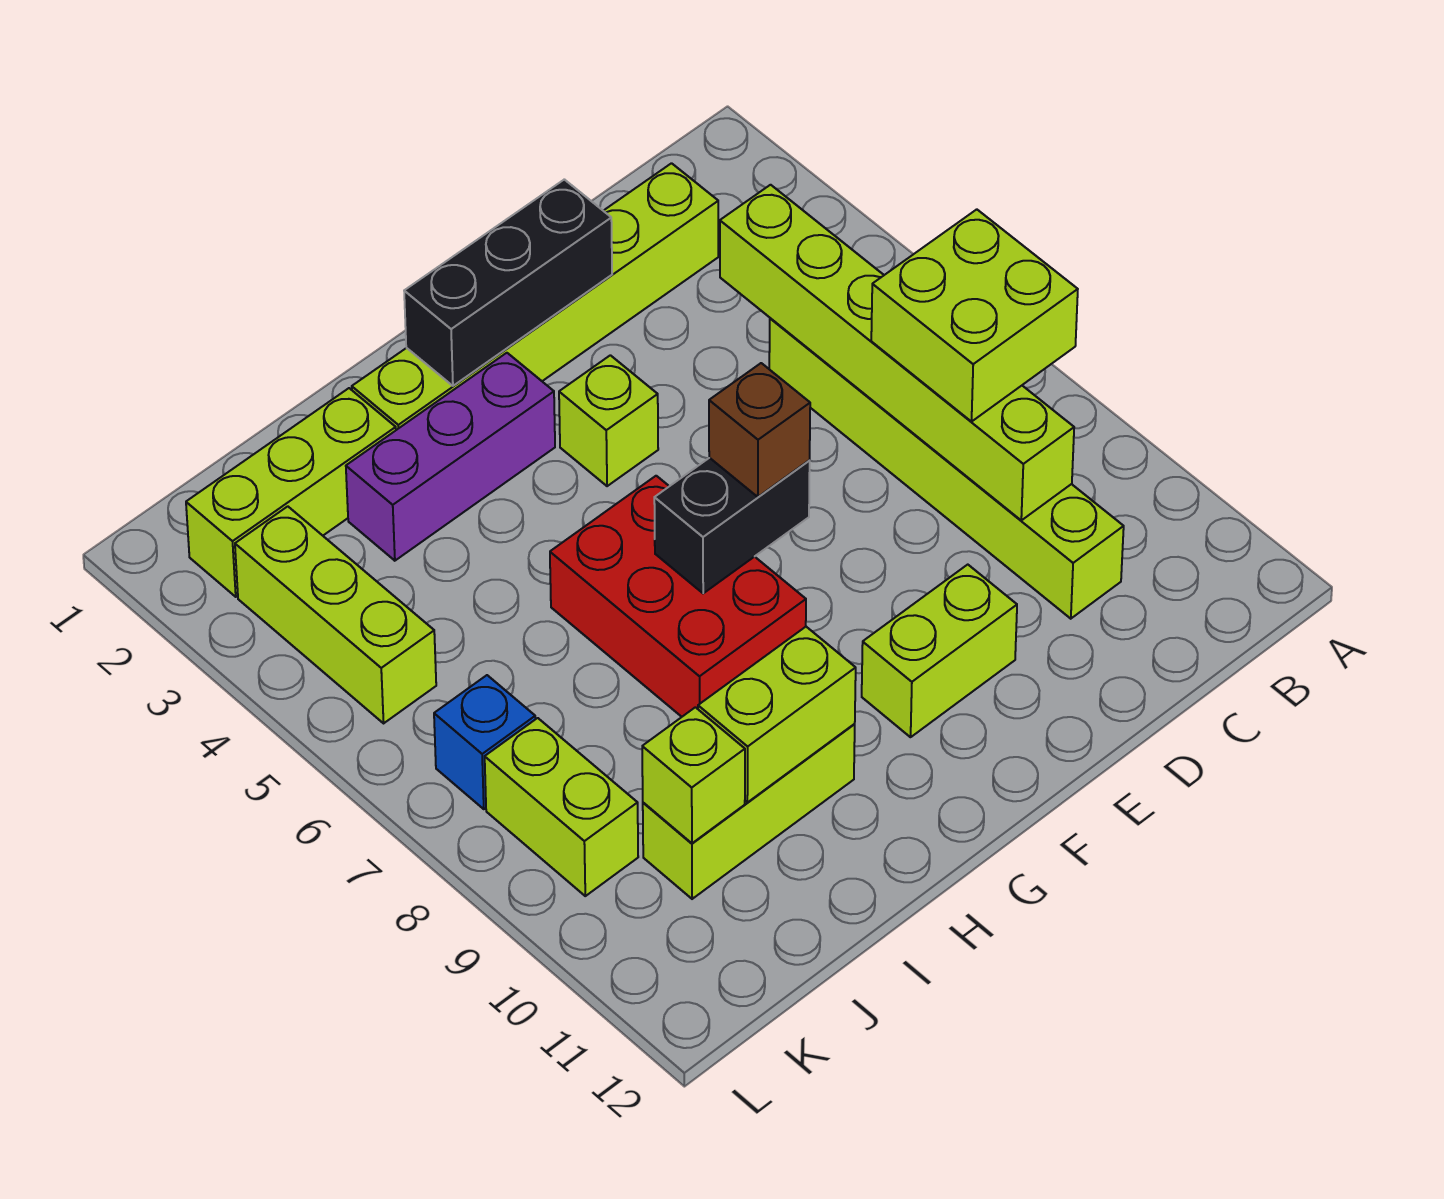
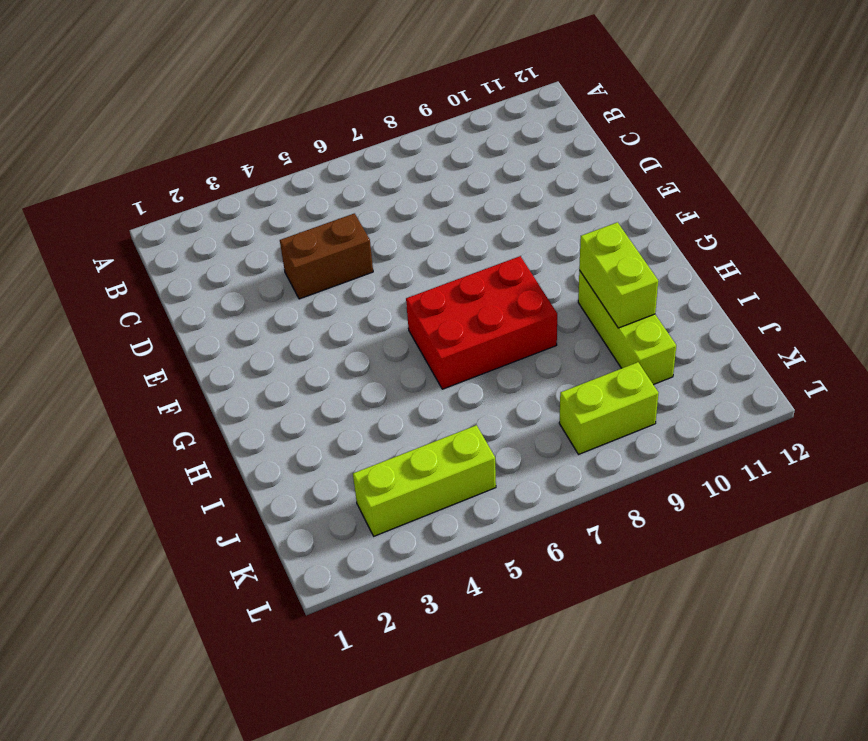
brown brick D4:D5 level 1 -> none
none -> lime brick C2:H2 level 1
none -> lime brick C5:C10 level 1
none -> lime brick E10:F10 level 1

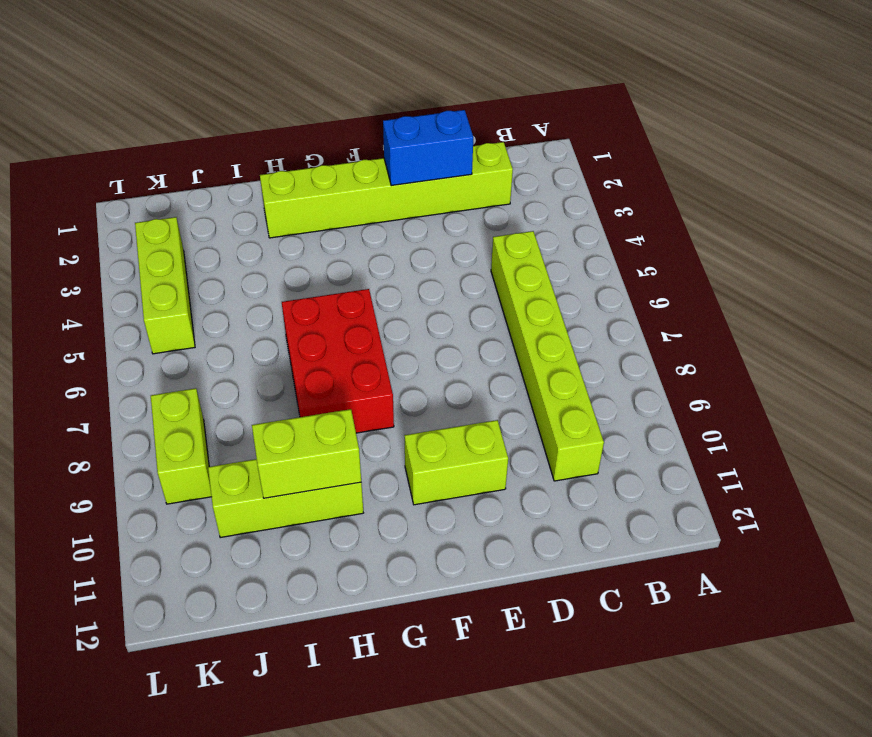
blue brick D2:E2 level 2 -> black brick E2:G2 level 2
none -> lime brick F4 level 1
none -> purple brick G3:I3 level 1
none -> lime brick I2:K2 level 1

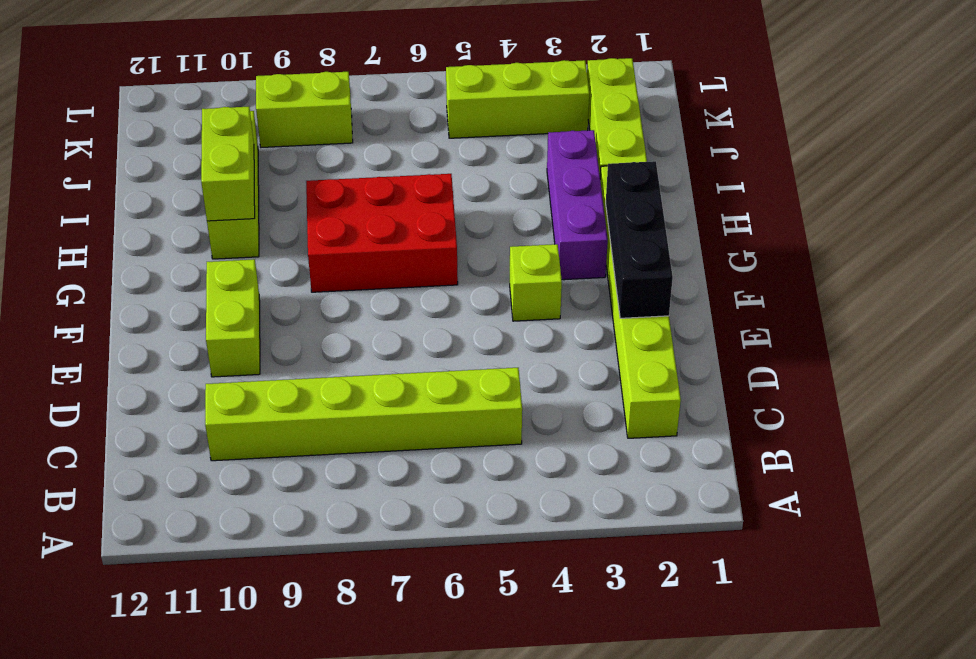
none -> blue brick K7 level 1
none -> lime brick C4:C9 level 2
none -> black brick F7:G7 level 2

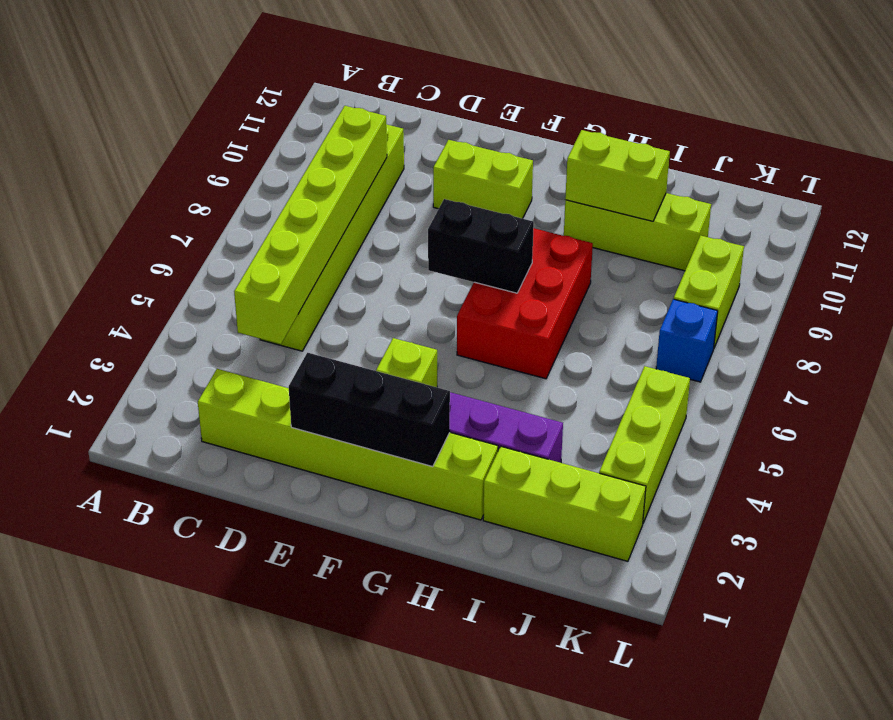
none -> lime brick J10 level 2
none -> lime brick B7:C8 level 3
none -> brown brick F7 level 3

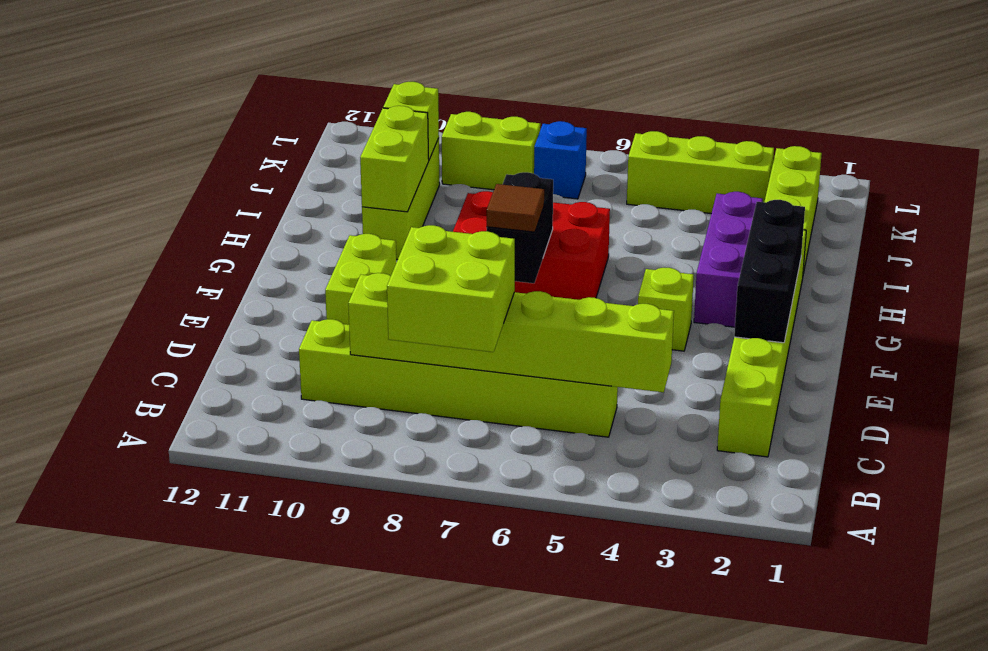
brown tile F7 level 3 -> brown brick F7 level 3

